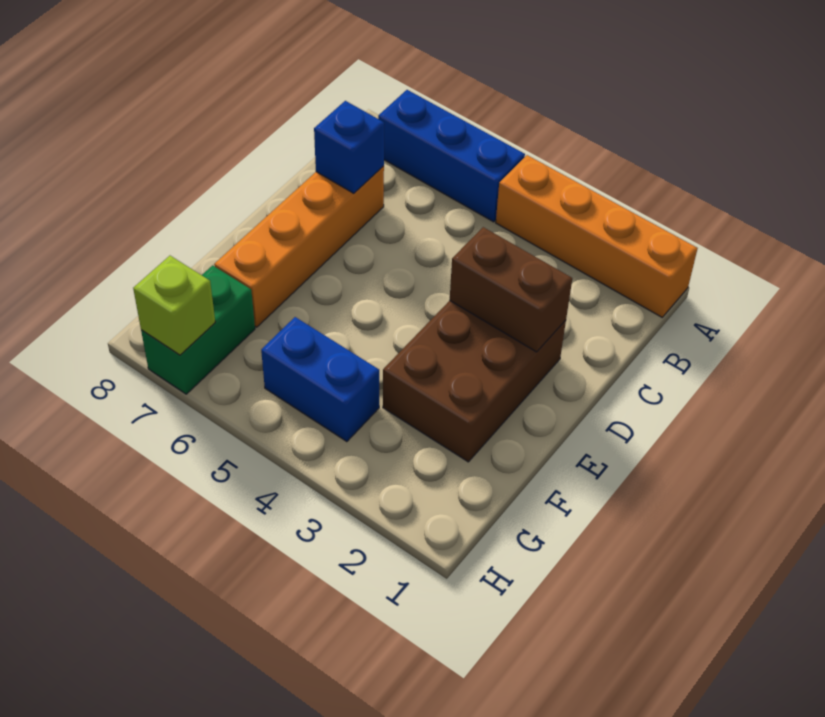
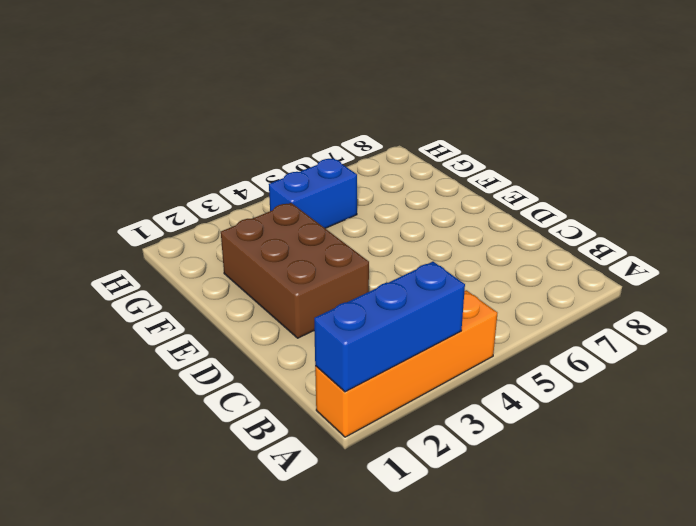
blue brick A1:A3 level 2 -> blue brick A5:A7 level 1
none -> orange brick C7:F7 level 1
none -> green brick G7:H7 level 1

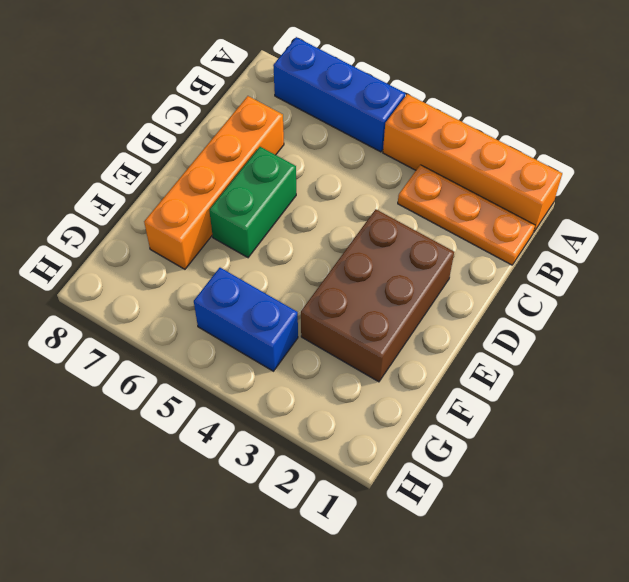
orange plate B1:B3 level 1 -> none
green brick D6:E6 level 1 -> green brick G7:H7 level 1
none -> blue brick C7 level 2
none -> brown brick D2:D3 level 2

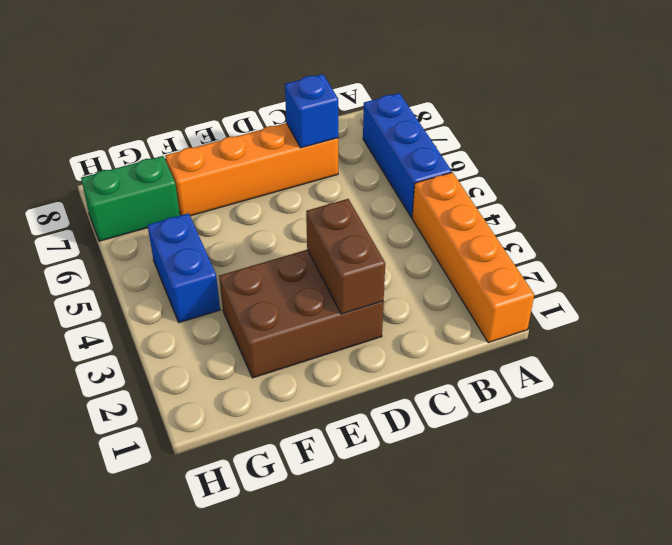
none -> lime brick H7 level 2

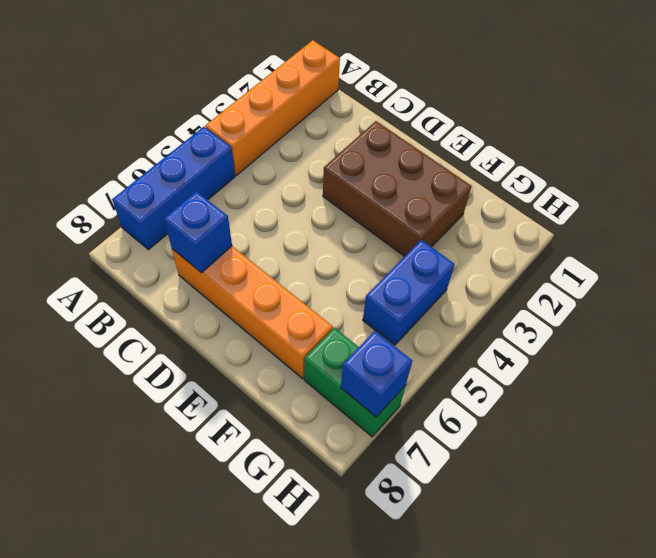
blue brick H7 level 2 -> lime brick H7 level 2
none -> brown brick D2:D3 level 2

